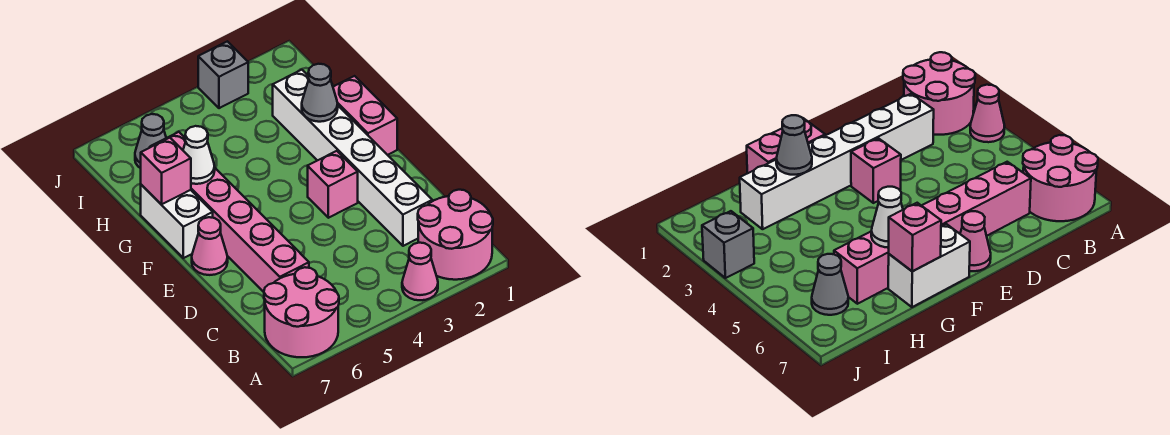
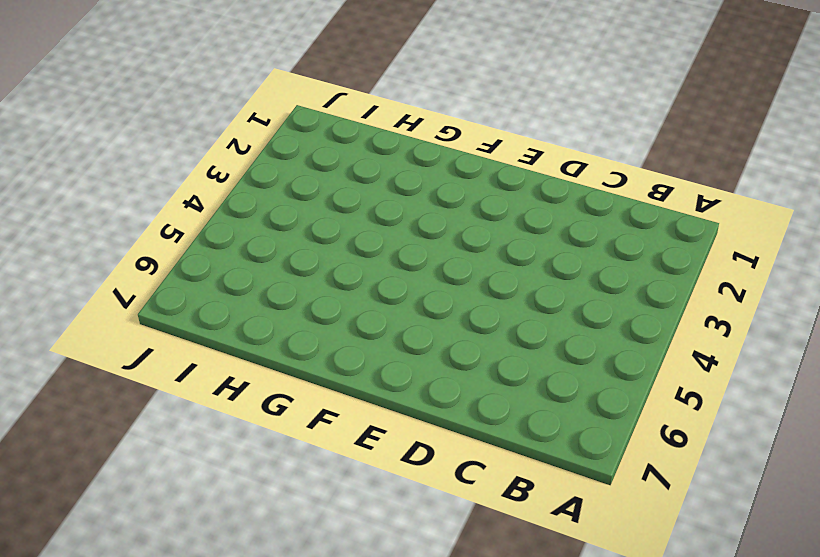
none -> pink round brick A1:B2 level 1
none -> pink cone A3 level 1
none -> pink round brick A6:B7 level 1

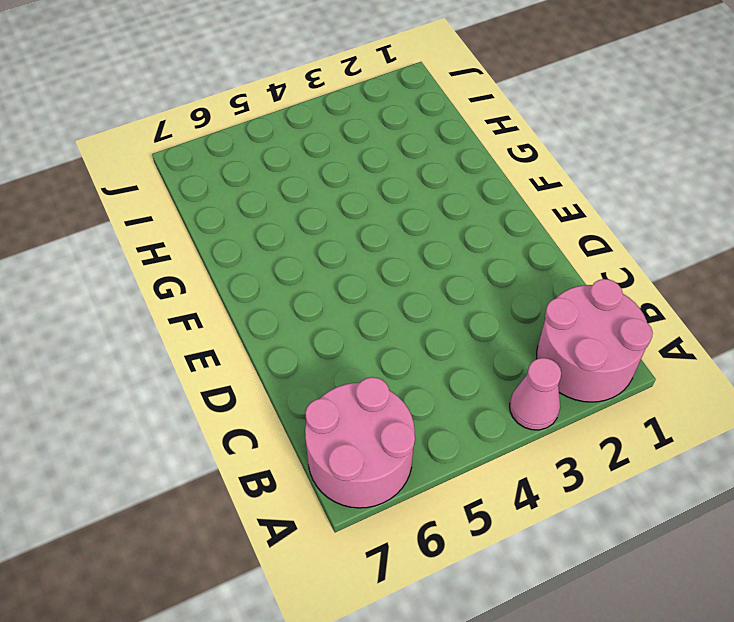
none -> white brick C2:H2 level 1
none -> pink brick C6:H6 level 1
none -> pink brick E3 level 1

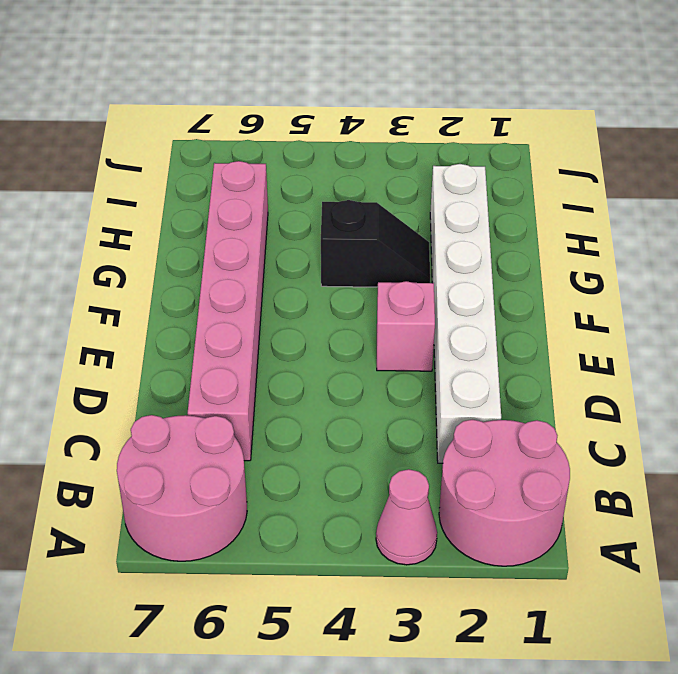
black slope G3:G4 level 1 top 4 -> none
none -> pink cone E7 level 1
none -> pink brick F1:G1 level 1
none -> white brick F7:G7 level 1

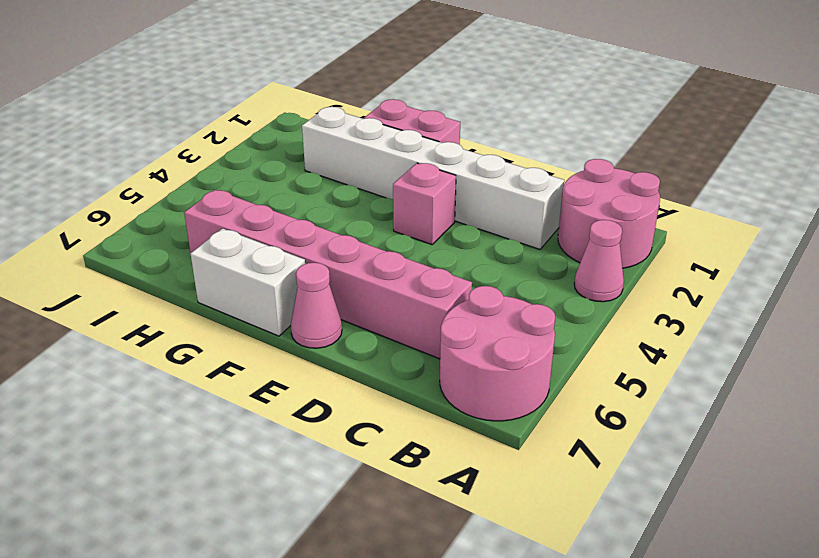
none -> grey cone I6 level 1
none -> grey brick J3 level 1
none -> grey cone G2 level 2

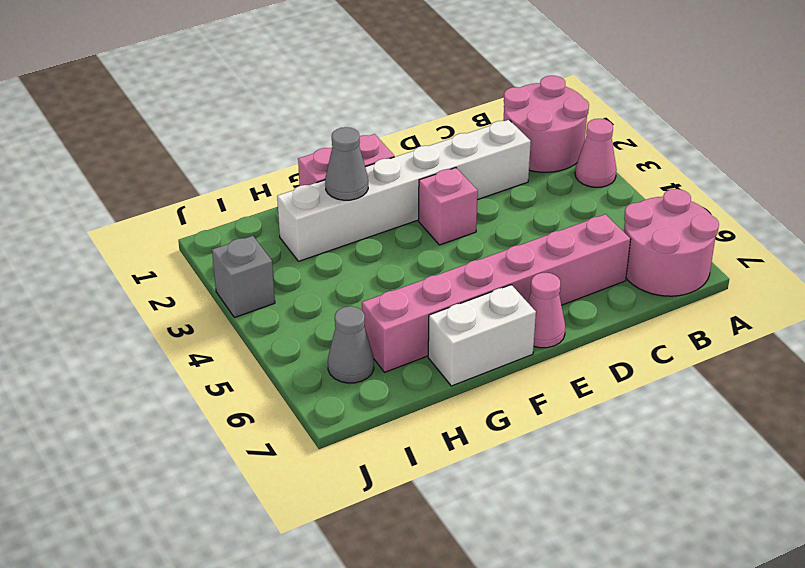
none -> white cone G6 level 2
none -> pink brick G7 level 2

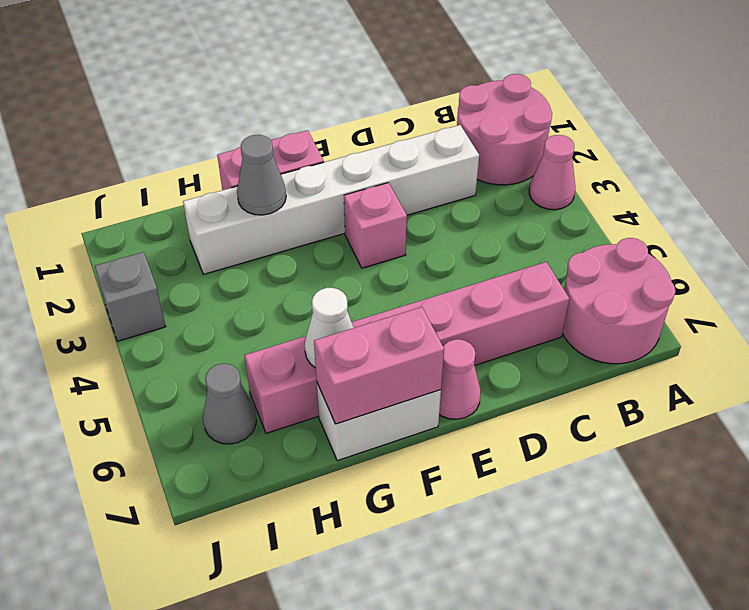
pink brick F7:G7 level 2 -> pink brick G7 level 2

